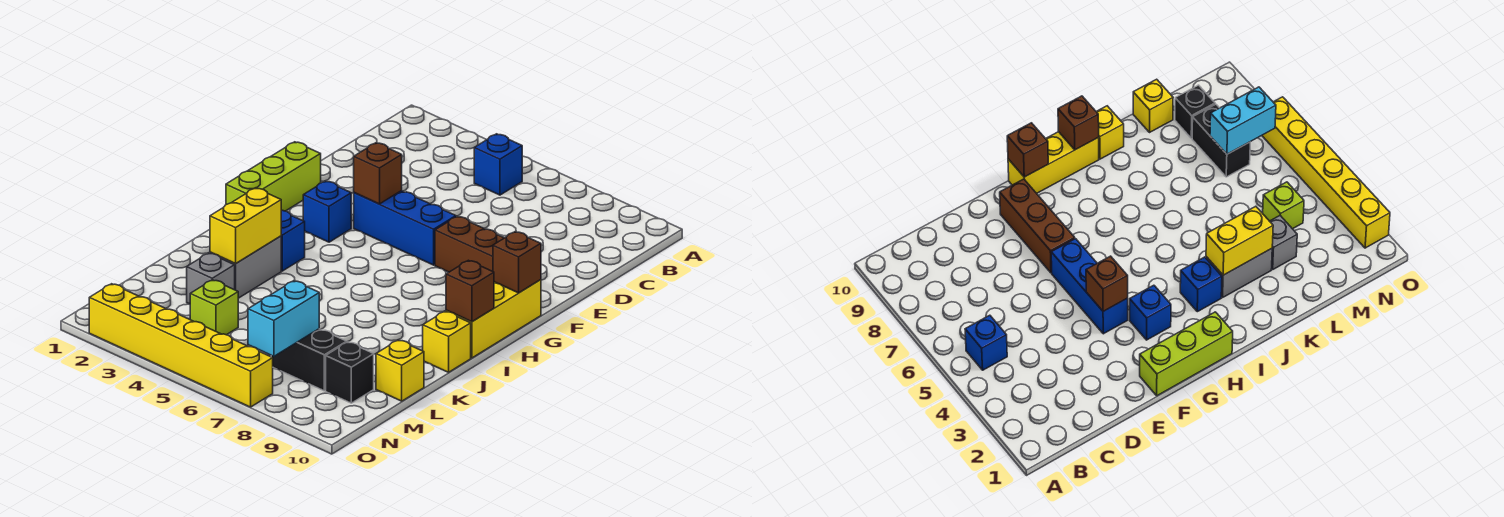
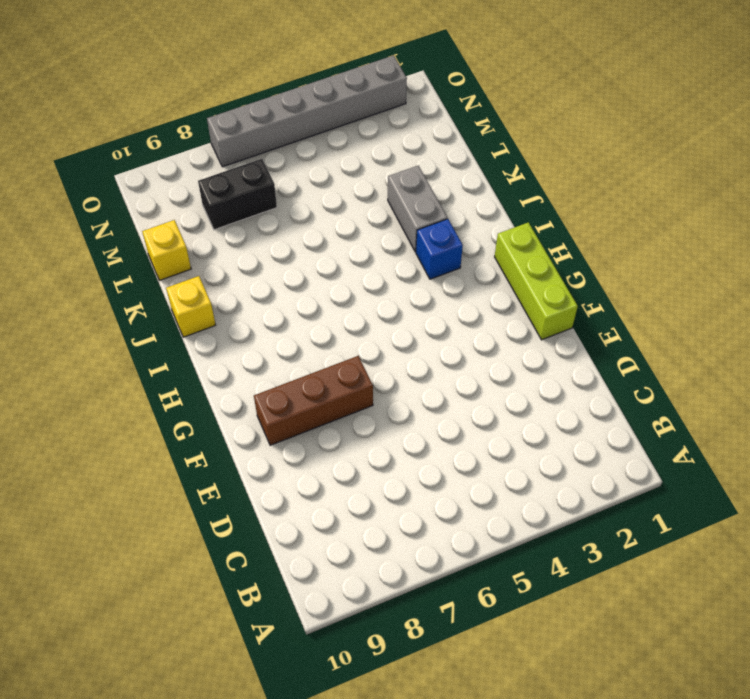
grey brick O2:O7 level 1 -> yellow brick O2:O7 level 1
none -> blue brick B5 level 1
none -> blue brick F4:F6 level 1
none -> blue brick G3 level 1

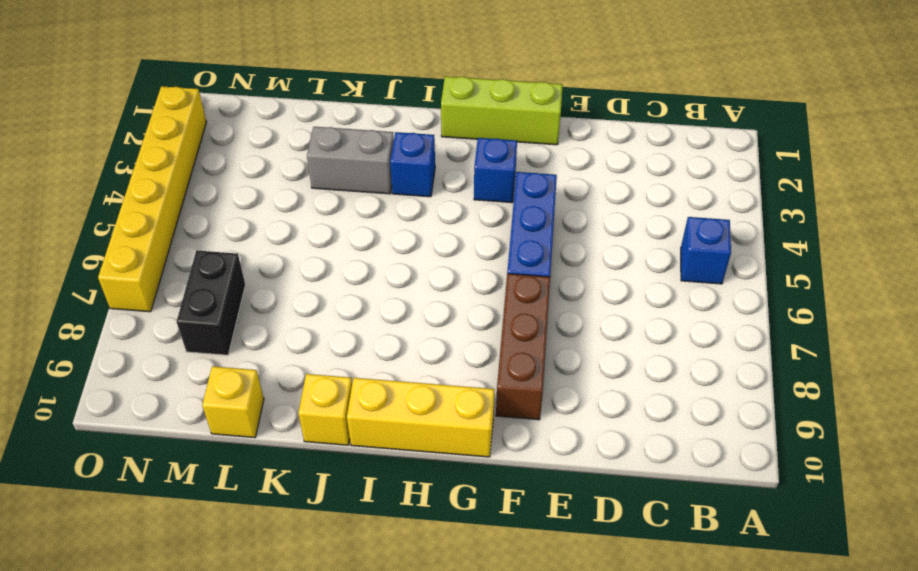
none -> grey brick L3 level 1
none -> lime brick M4 level 1
none -> black brick M9 level 1

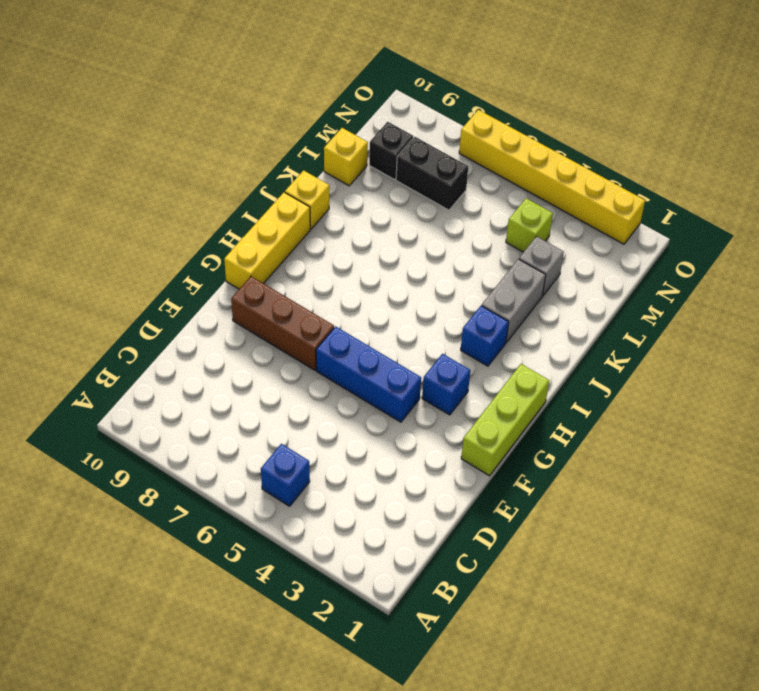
none -> brown brick F4 level 2
none -> brown brick G10 level 2
none -> brown brick I10 level 2

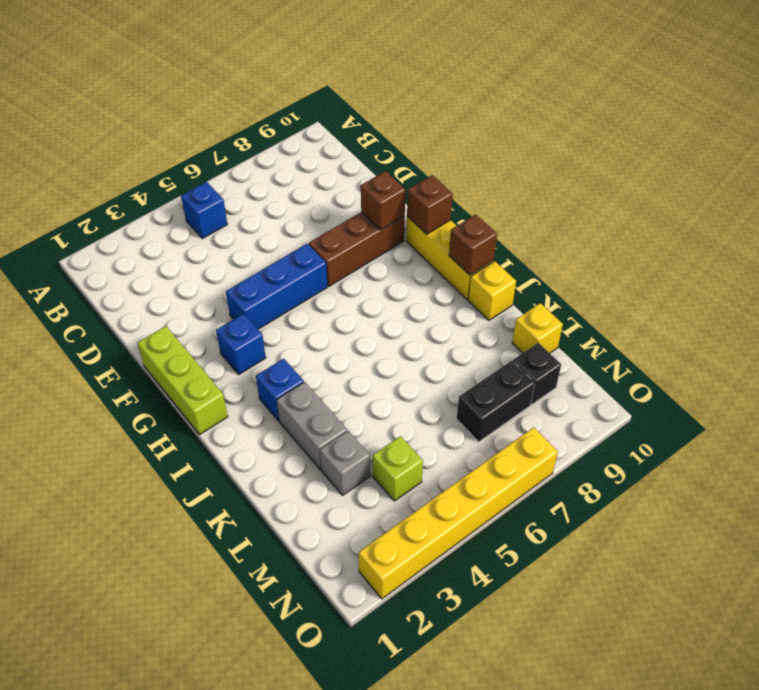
brown brick F9 level 2 -> brown brick F4 level 2
none -> yellow brick J3:K3 level 2
none -> cyan brick M7:N7 level 2

